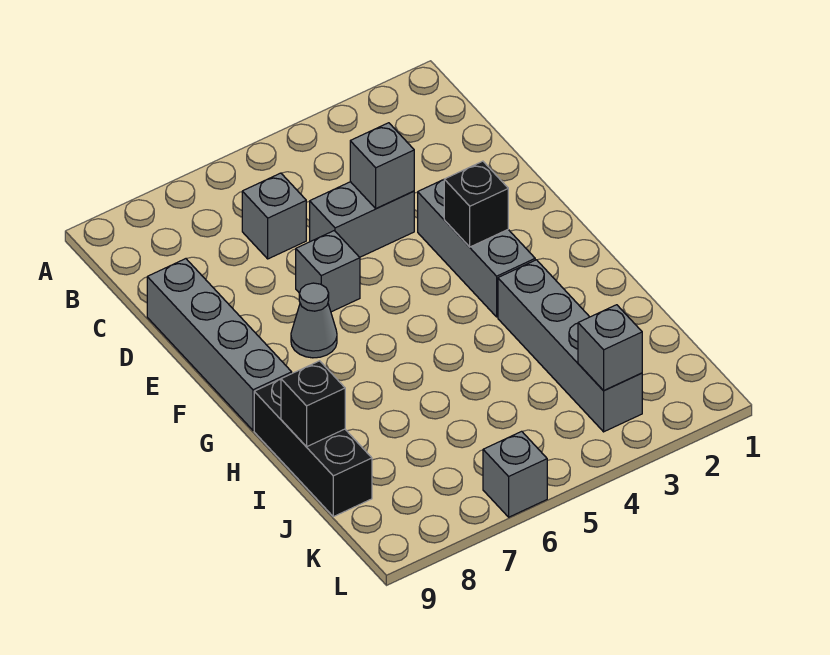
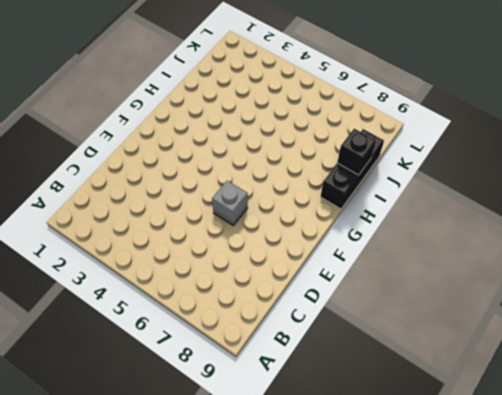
none -> grey brick C6 level 1
none -> grey brick D4:D5 level 1
none -> grey brick D9:G9 level 1

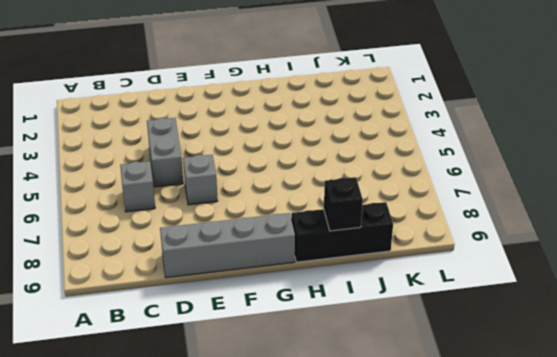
none -> grey brick E3:G3 level 1
none -> grey cone F7 level 1
none -> grey brick H3:K3 level 1

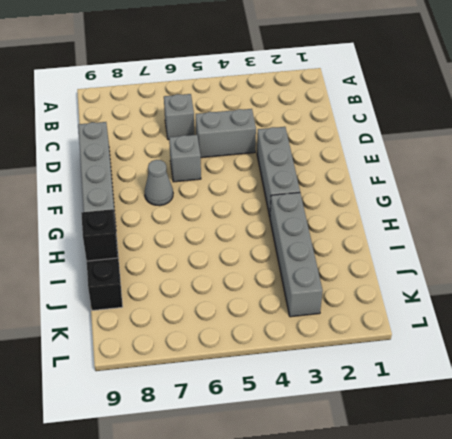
none -> grey brick L6 level 1
none -> grey brick D4 level 2
none -> black brick F3 level 2

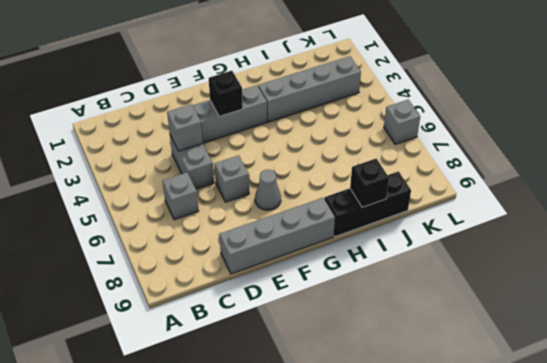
none -> grey brick K3 level 2

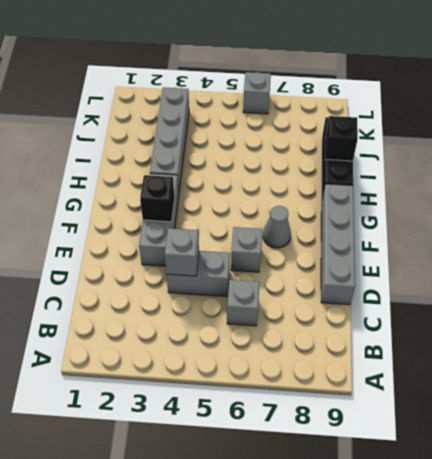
none -> grey brick K3 level 2

